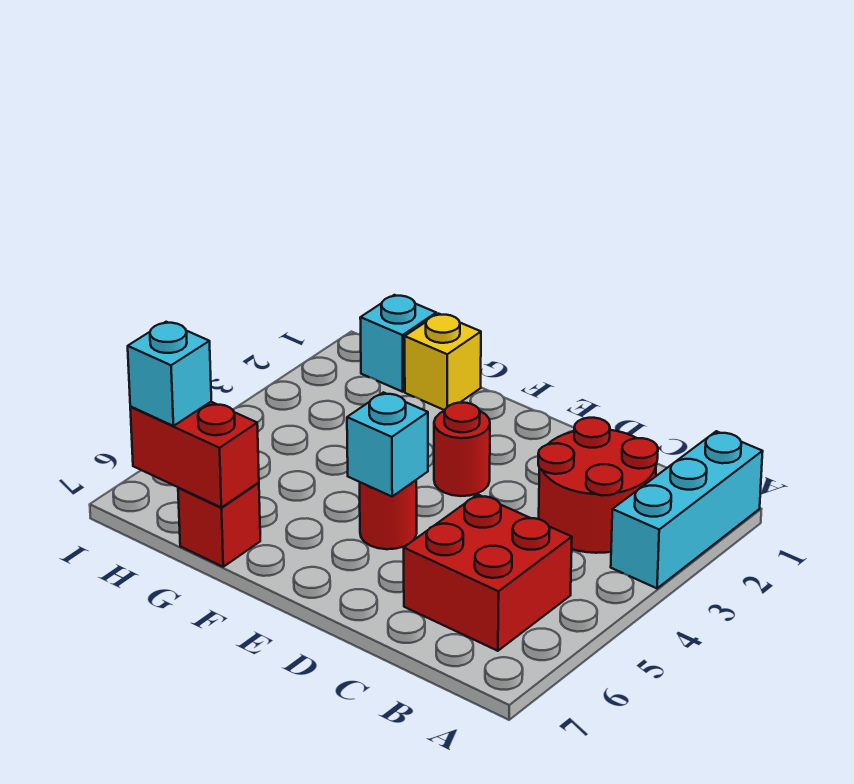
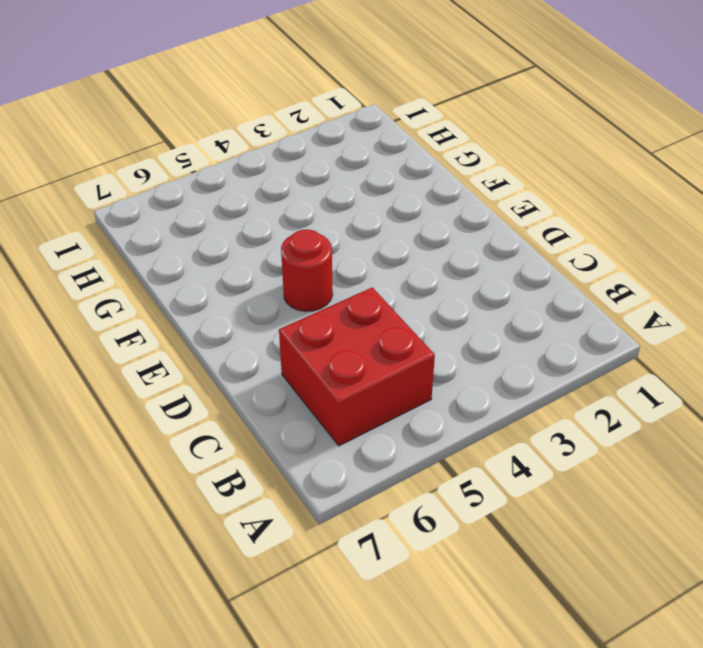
none -> cyan brick A1:A3 level 1
none -> red round brick B2:C3 level 1

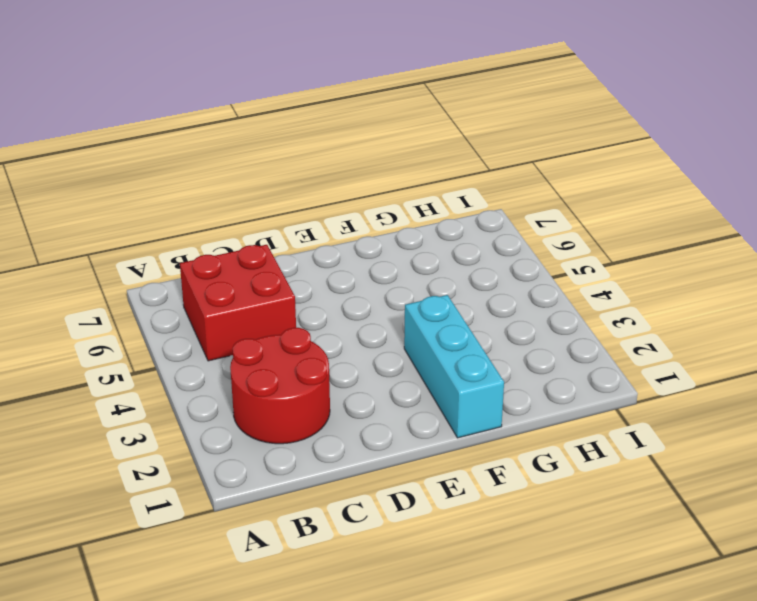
cyan brick F1:F3 level 1 -> cyan brick A1:A3 level 1
none -> red round brick E3 level 1
none -> red round brick E5 level 1

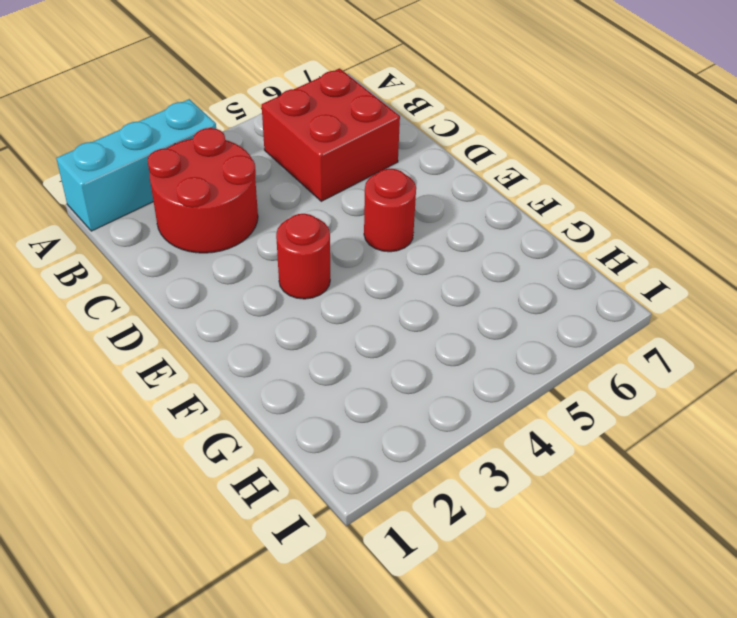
none -> yellow brick G1 level 1
none -> red brick G7 level 1

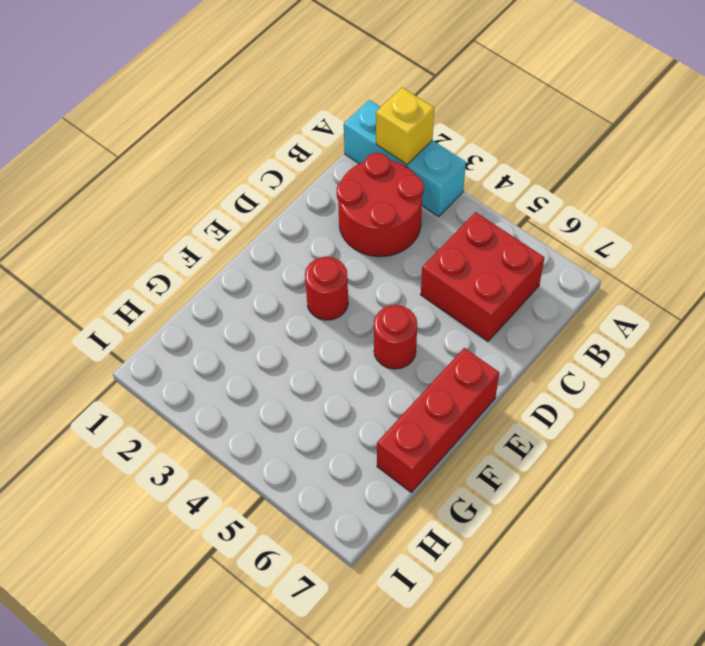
yellow brick A2 level 2 -> yellow brick G1 level 1
red brick E7:G7 level 1 -> red brick G7 level 1
none -> cyan brick H1 level 1
none -> cyan brick E5 level 2

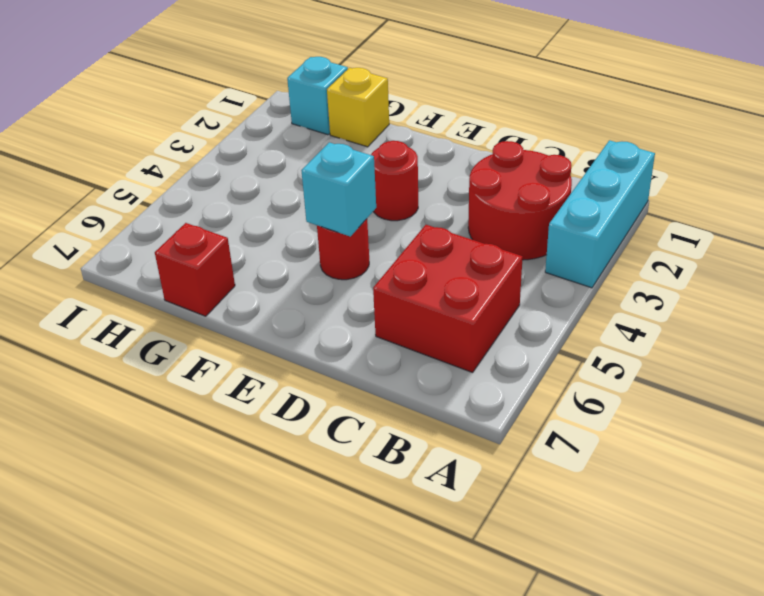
none -> red brick G7:H7 level 2
none -> cyan brick H7 level 3

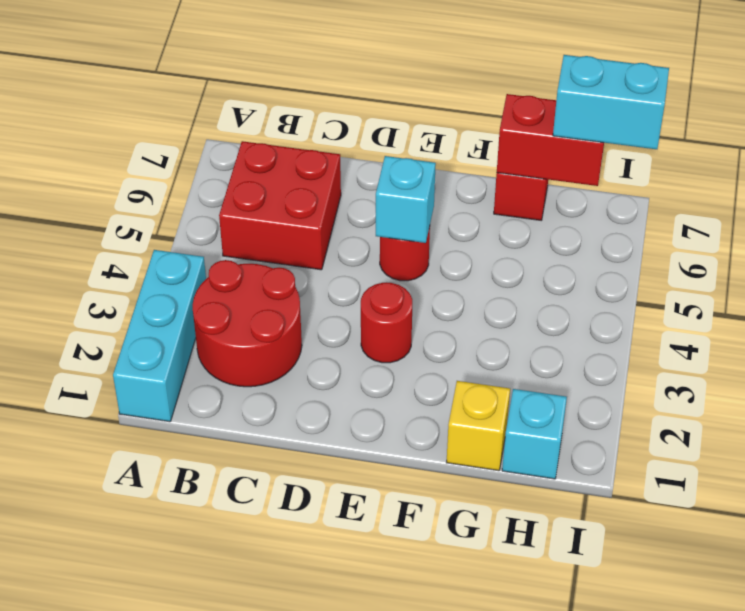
cyan brick H7:I7 level 3 -> cyan brick H7 level 3

